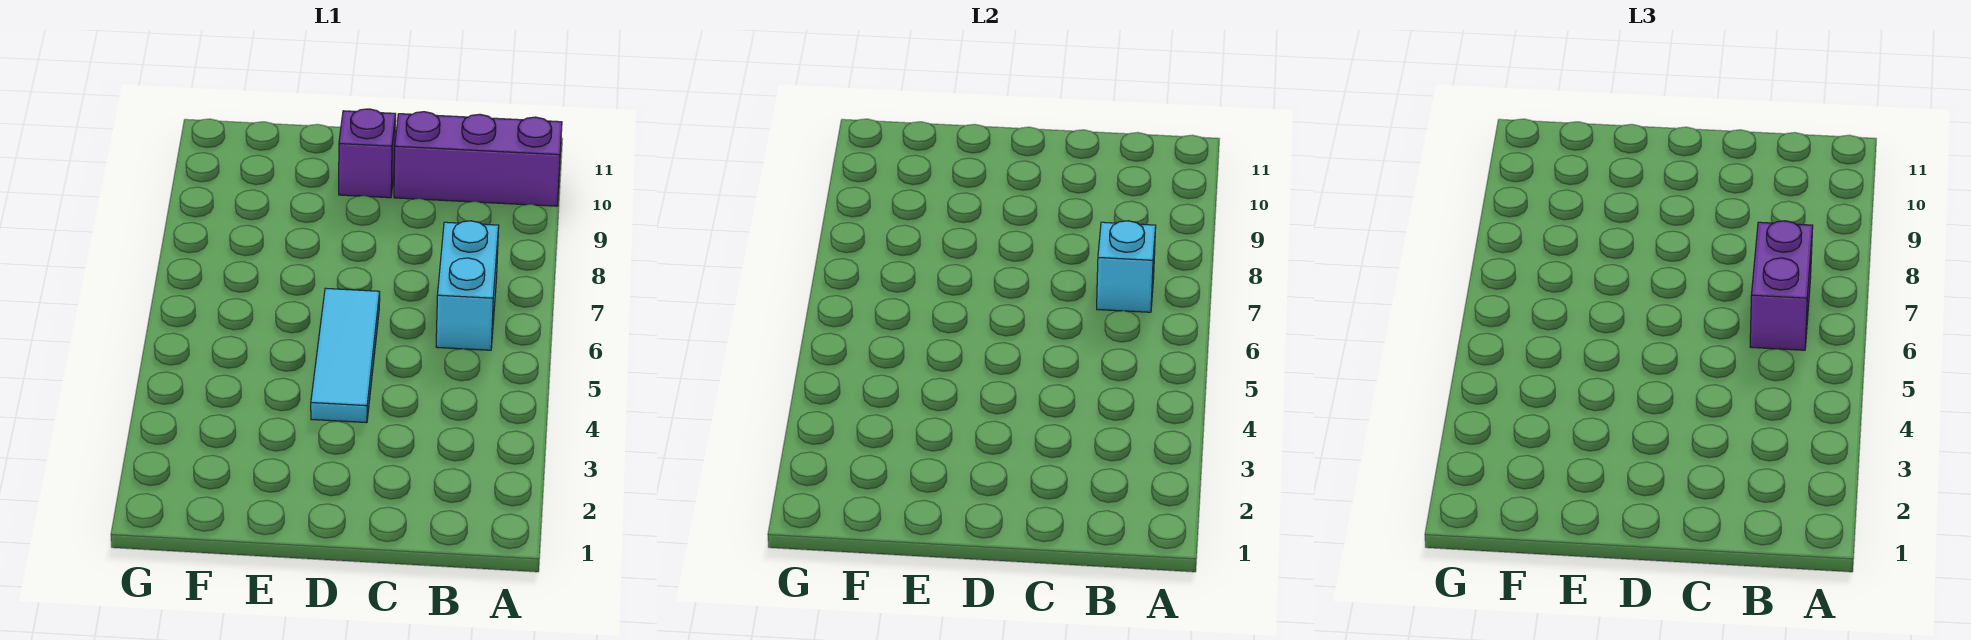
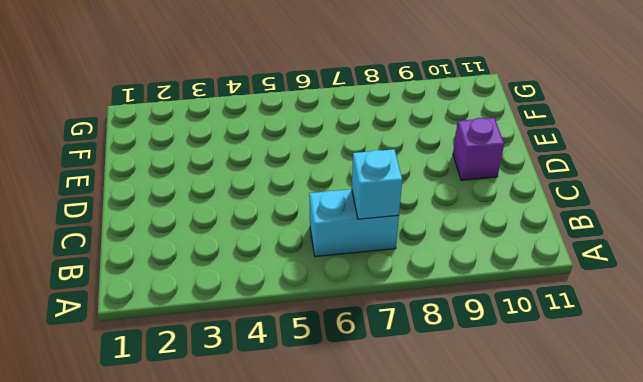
none -> purple brick A10:C10 level 1
none -> cyan tile D4:D6 level 1

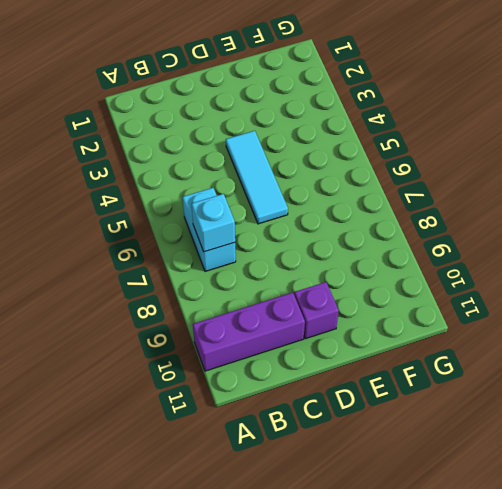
none -> purple brick B6:B7 level 3

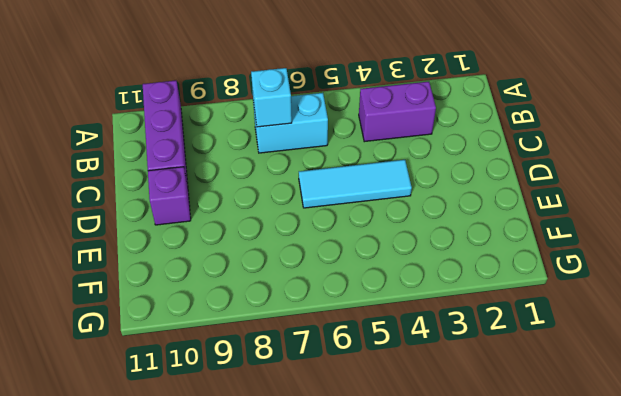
purple brick B3:B4 level 1 -> purple brick B6:B7 level 3

